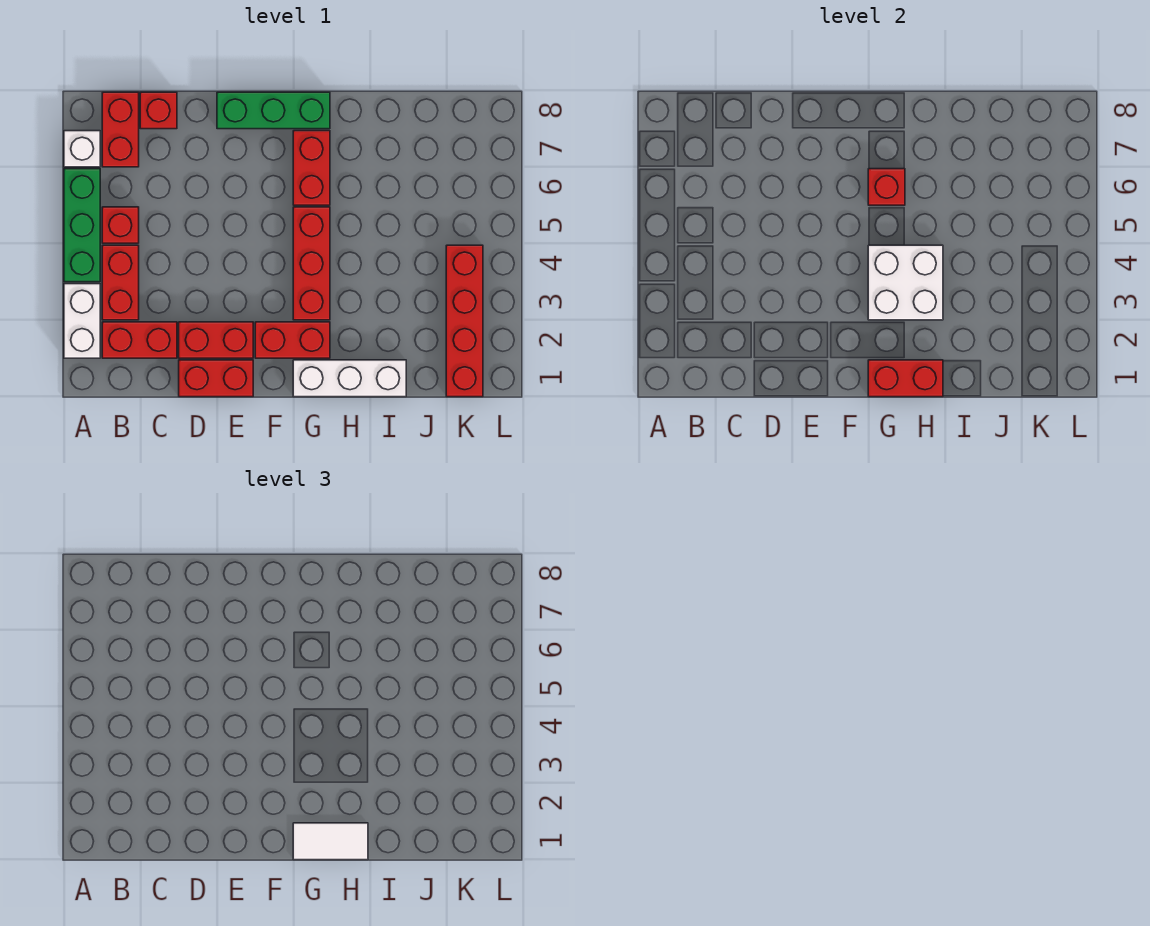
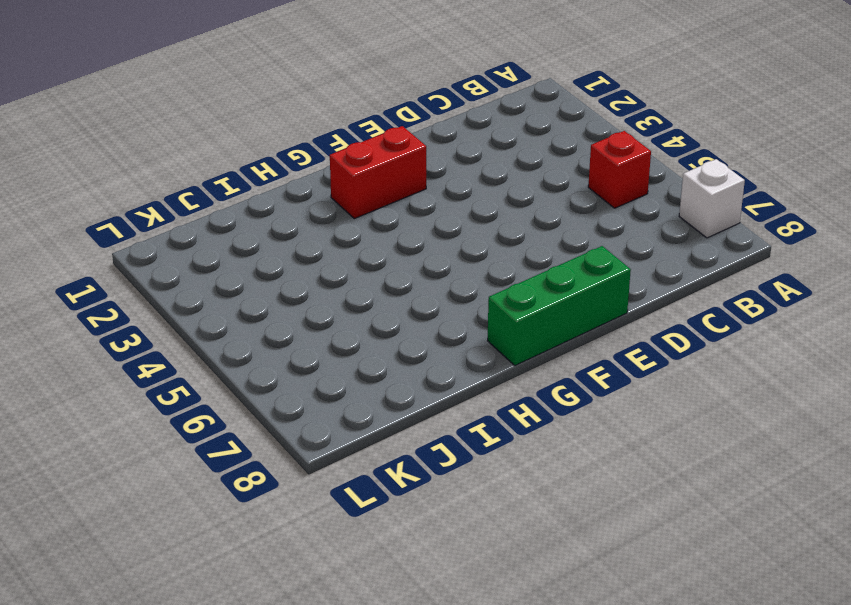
none -> white brick A2:A3 level 1
none -> green brick A4:A6 level 1
none -> red brick B2:C2 level 1

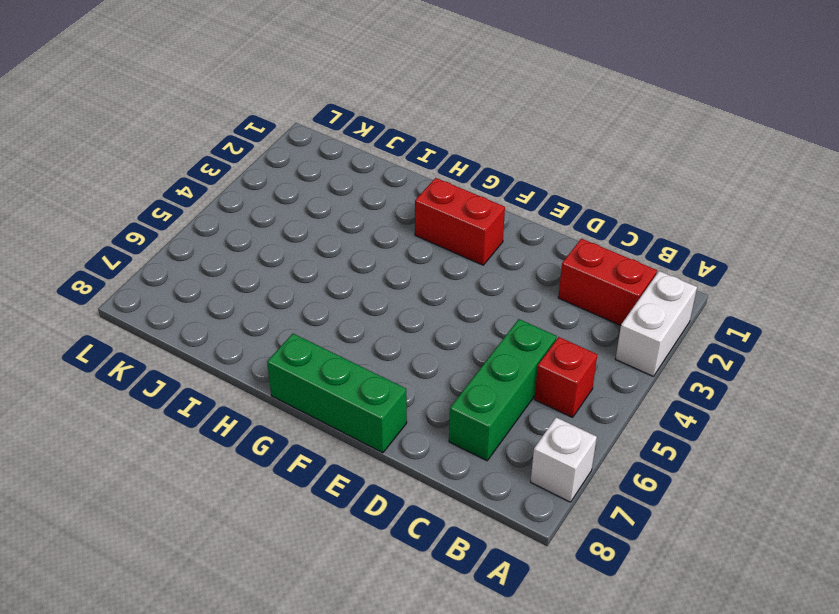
green brick C5:C7 level 1 -> green brick A4:A6 level 1
none -> red brick B3:B4 level 1
none -> red brick B7:B8 level 1
none -> red brick C8 level 1

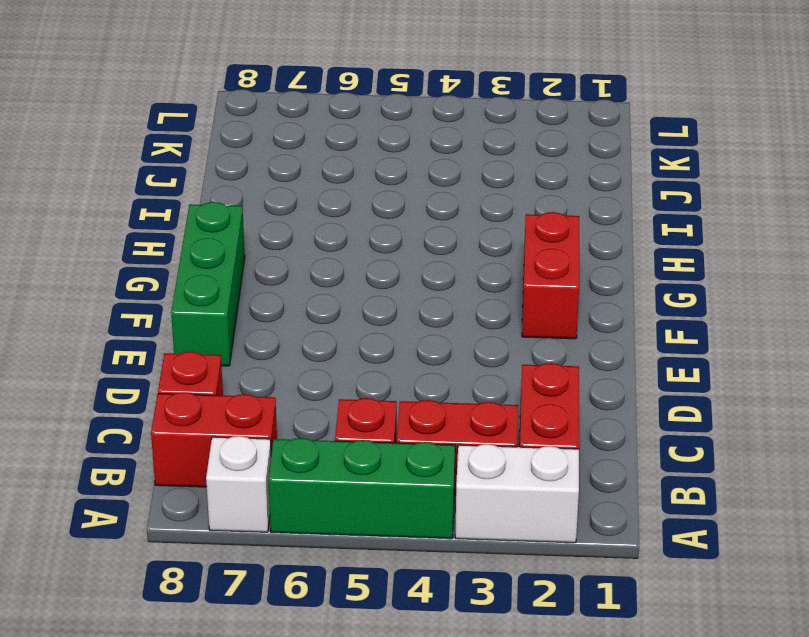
none -> red brick D1:E1 level 1
none -> red brick D2:E2 level 1
none -> white brick G1:I1 level 1

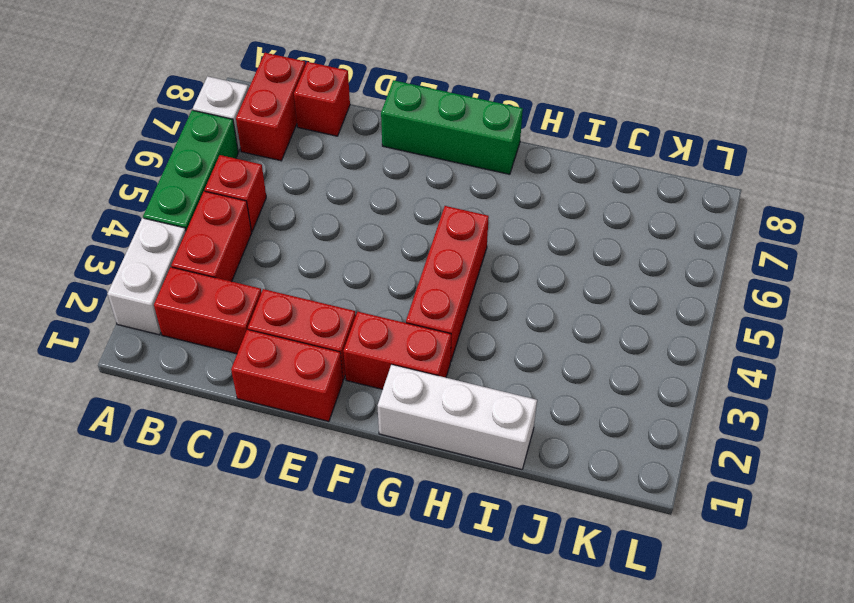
none -> red brick G6:G7 level 1
none -> red brick K1:K4 level 1
none -> red brick G1:H1 level 2

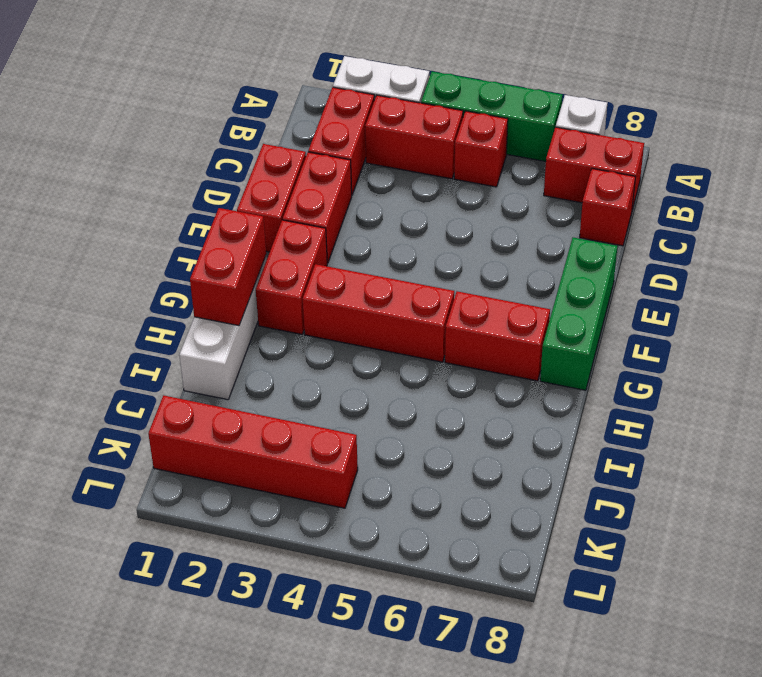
none -> white brick G3:H4 level 2
none -> red brick G6 level 2
none -> white tile G1:H1 level 3

